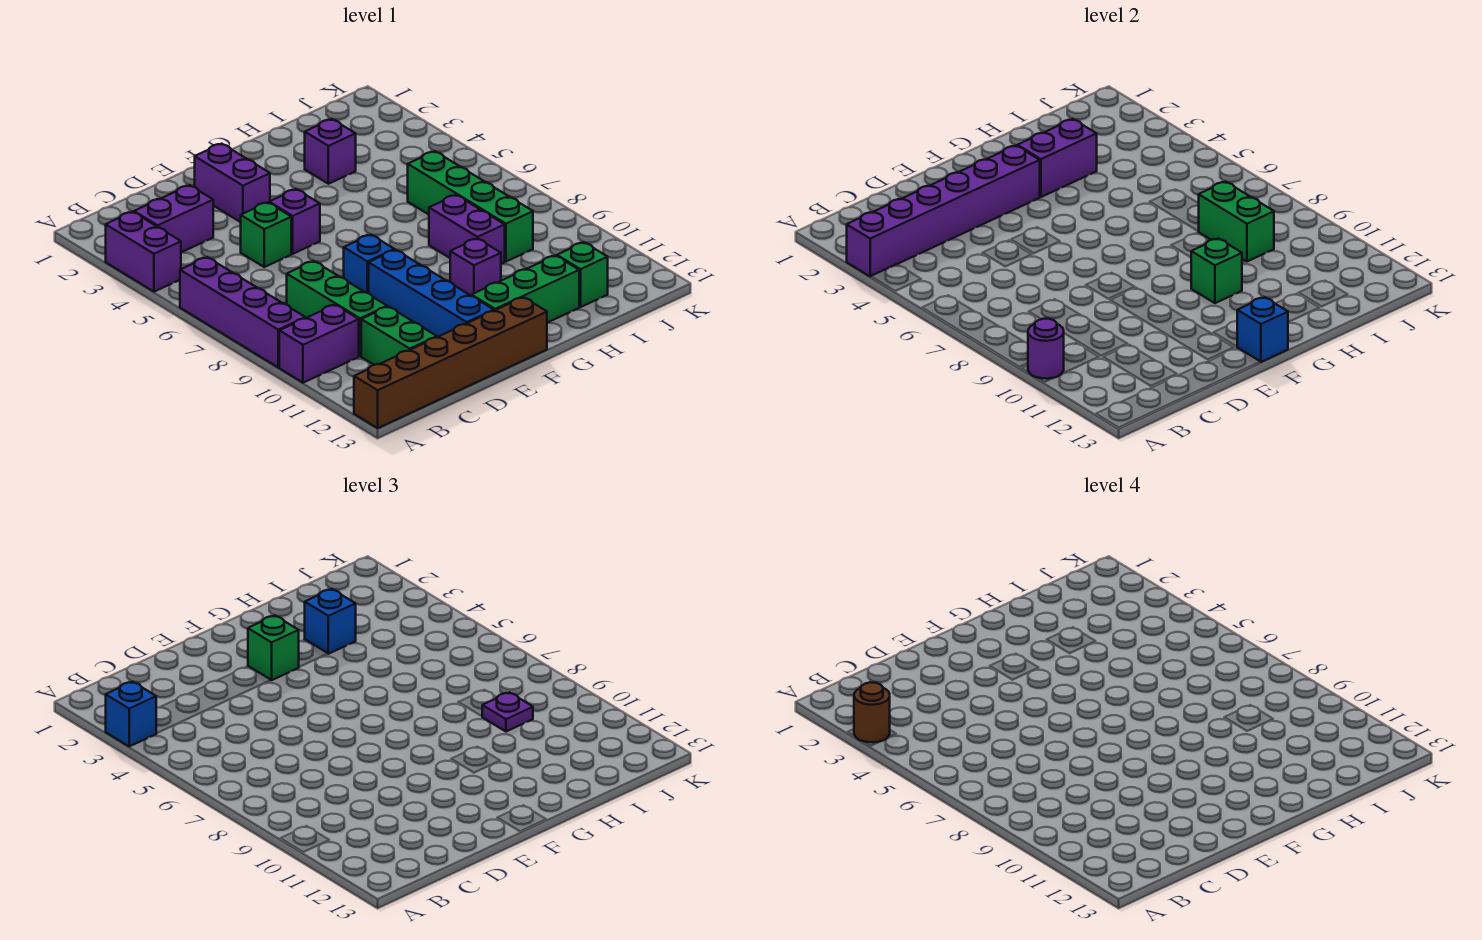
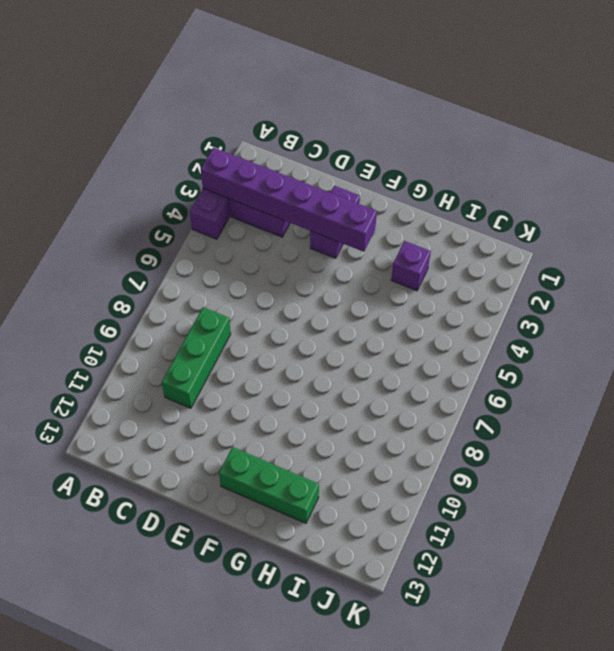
none -> purple brick A6:A9 level 1
none -> purple brick A10:B10 level 1
none -> brown brick A13:F13 level 1

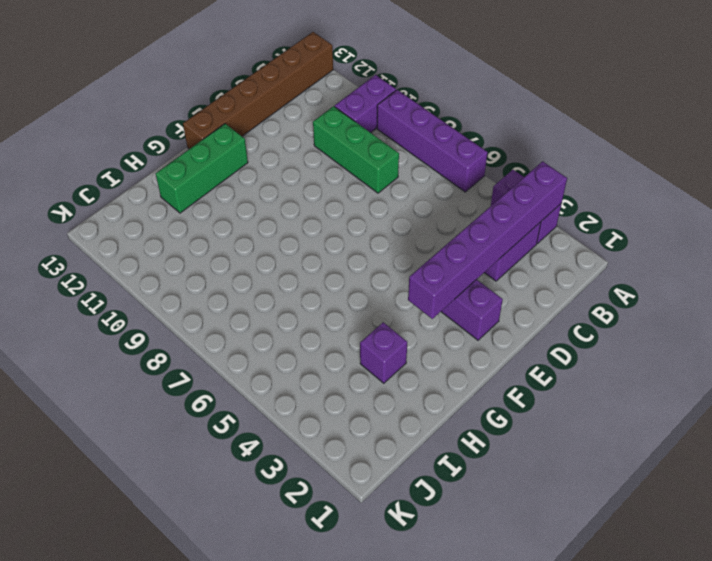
none -> green brick C11:C12 level 1
none -> green brick D5 level 1
none -> purple brick E5 level 1

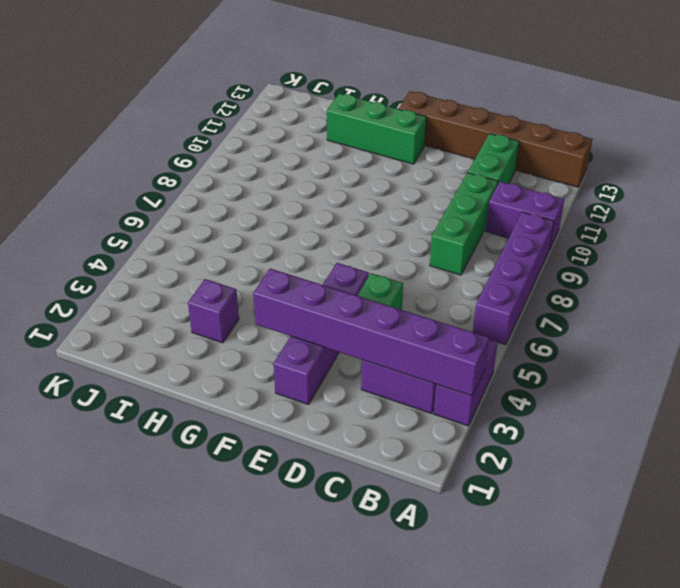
none -> blue brick E8 level 1
none -> blue brick E9:E12 level 1
none -> purple brick G10 level 1

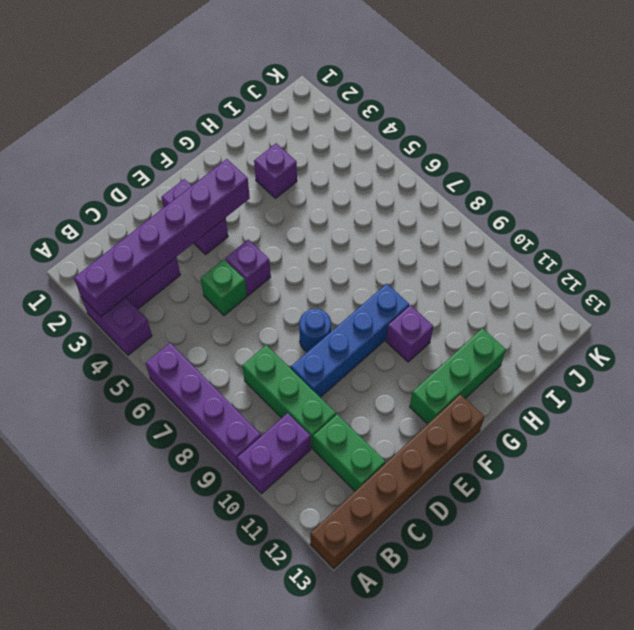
blue brick D9:G9 level 1 -> blue brick E9:E12 level 1
blue round brick E8 level 1 -> blue brick E8 level 1
none -> purple brick H8:H9 level 1
none -> green brick I6:I9 level 1
none -> green brick I12 level 1

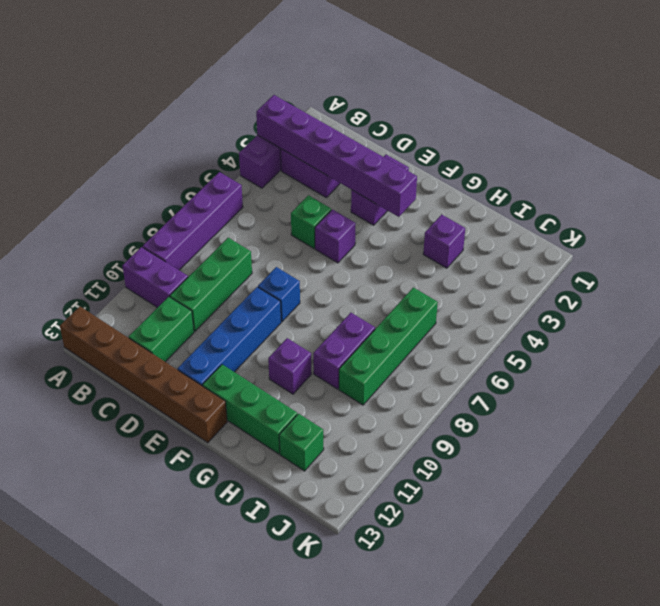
none -> purple round brick A10 level 2
none -> blue brick F13 level 2
none -> purple brick G3:H3 level 2

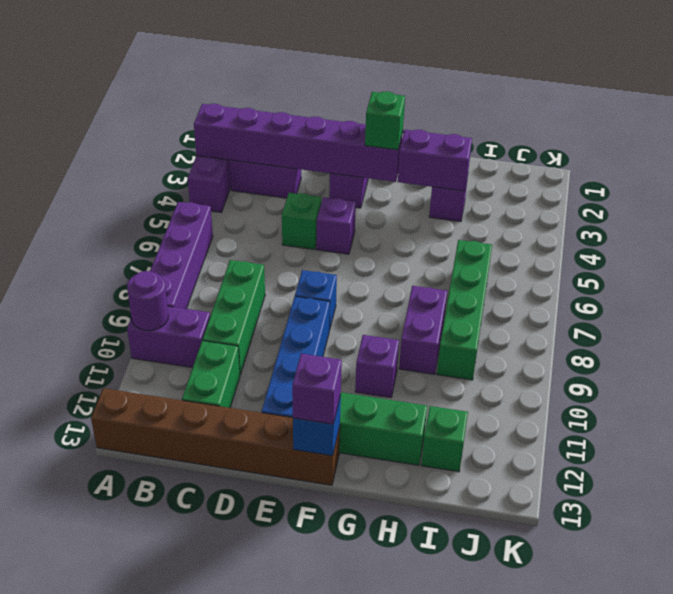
purple brick F13 level 3 -> none
none -> green brick G10 level 2
none -> green brick I8:I9 level 2
none -> blue brick A3 level 3

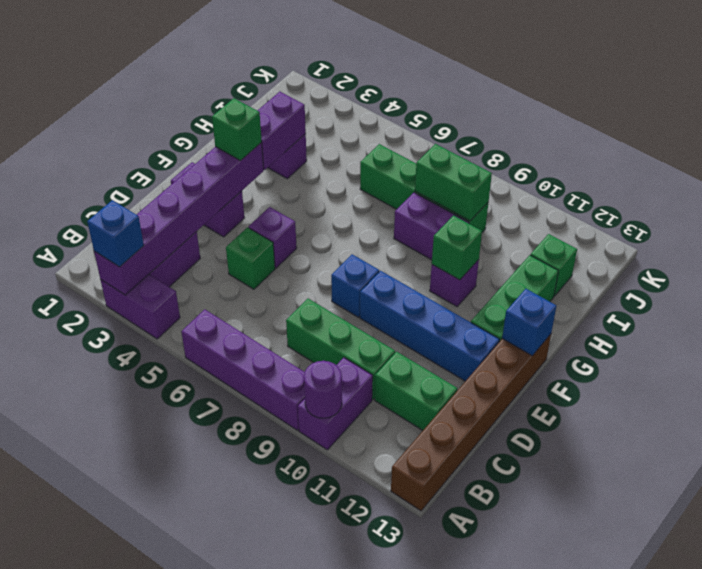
none -> blue brick H3 level 3
none -> purple plate I9 level 3
none -> brown round brick A3 level 4

